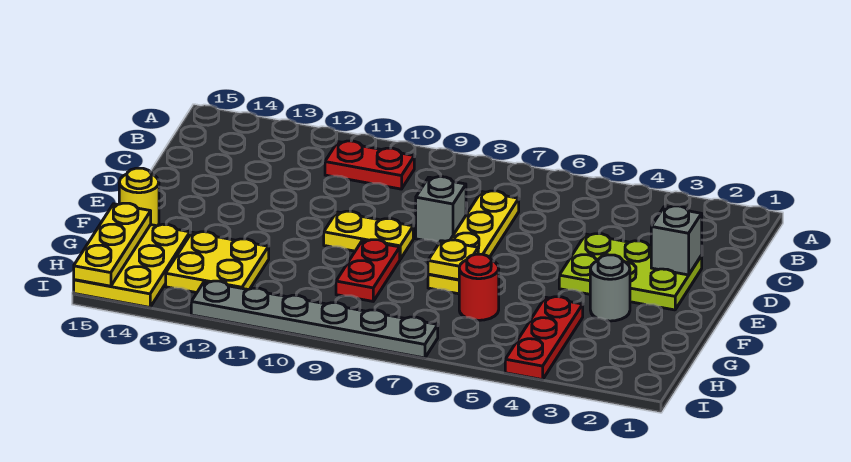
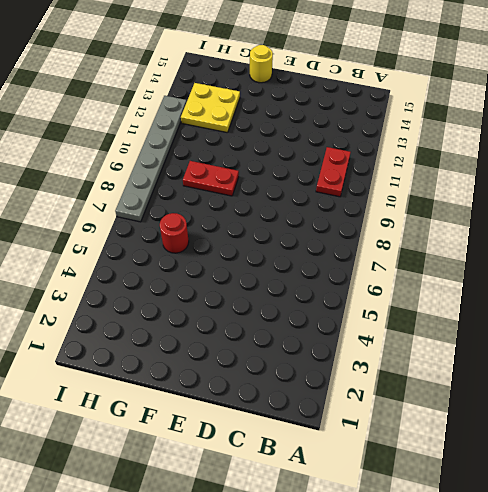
none -> yellow plate C7:F7 level 1
none -> lime plate D2:E4 level 1
none -> grey brick D8 level 1

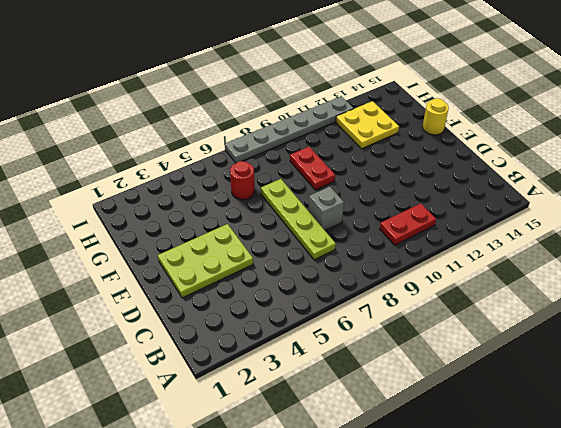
lime plate C7:F7 level 1 -> yellow plate C7:F7 level 1
none -> yellow plate E9:E10 level 1
none -> grey round brick F3 level 1
none -> red plate G4:I4 level 1

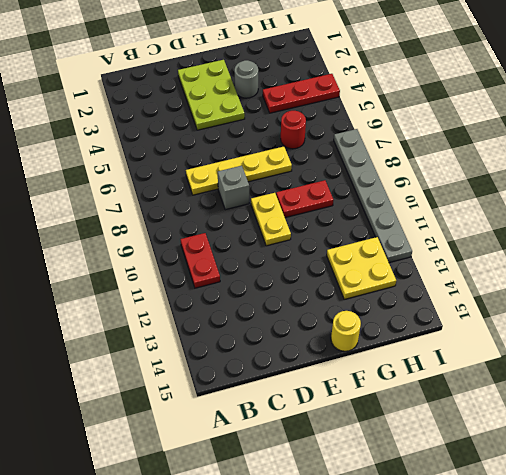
none -> yellow plate G14:I15 level 1
none -> grey brick D2 level 2
none -> yellow plate F7 level 2

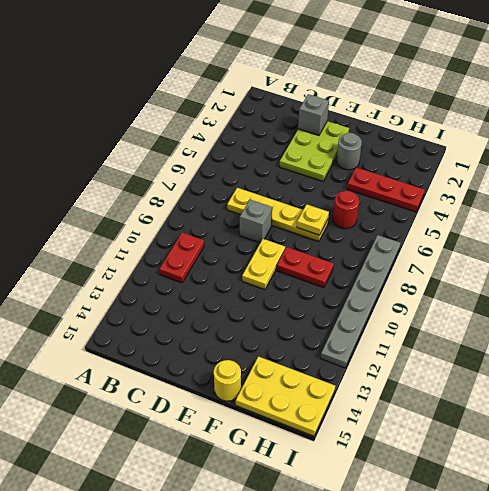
none -> yellow plate G12:H13 level 1
none -> yellow plate G15:I15 level 2

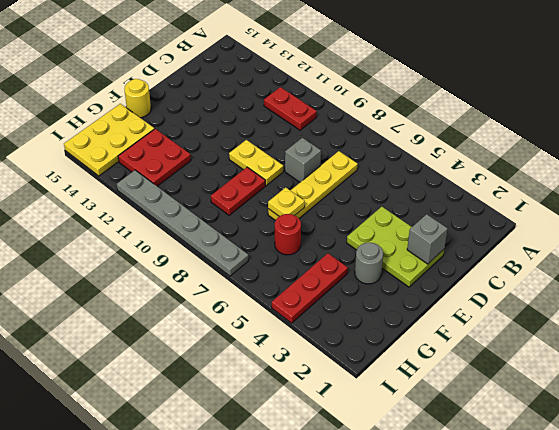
red plate G12:H13 level 1 -> yellow plate G12:H13 level 1
none -> yellow plate G15:I15 level 2

